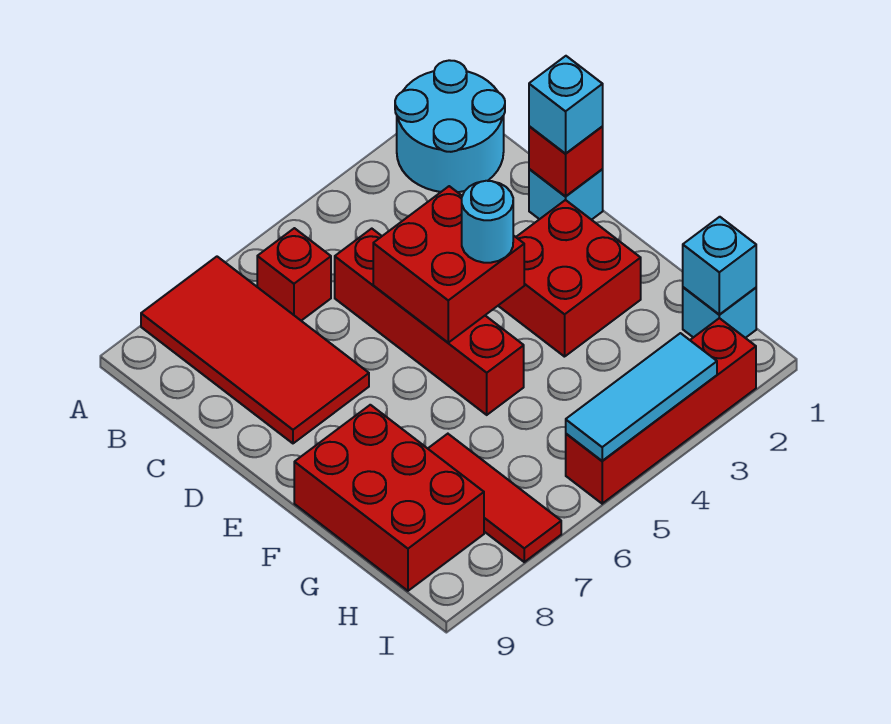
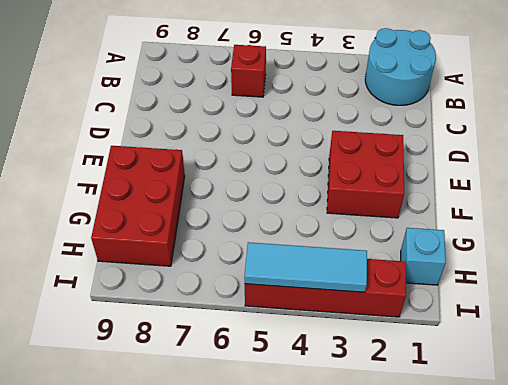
none -> red tile A7:D8 level 1
none -> red brick C5:F5 level 1
none -> cyan brick D1 level 1

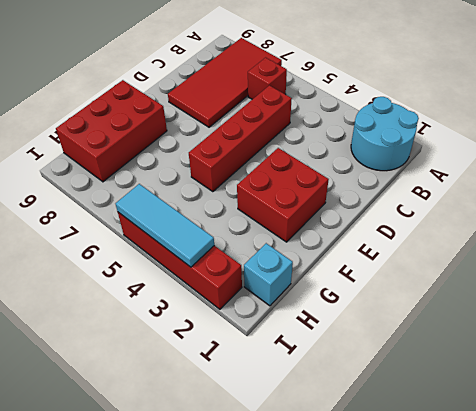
none -> cyan brick D1 level 1
none -> red tile G7:I7 level 1
none -> red brick D1 level 2

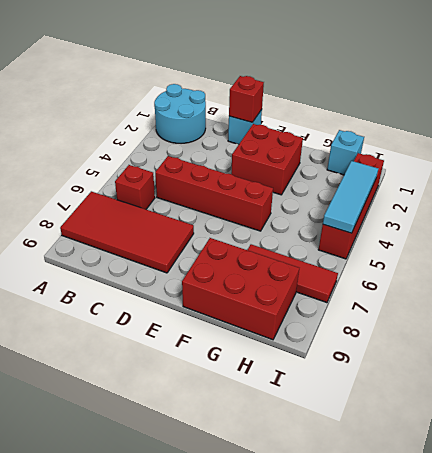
none -> red brick D4:E5 level 2
none -> cyan brick H1 level 2
none -> cyan brick D1 level 3

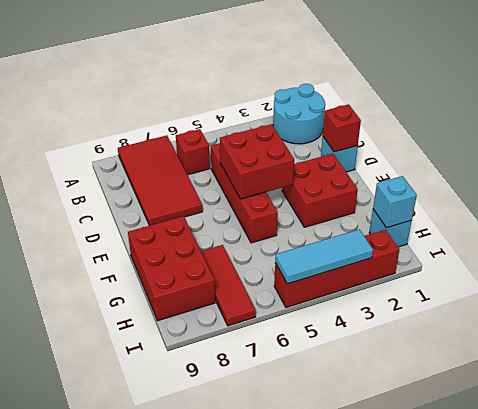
none -> cyan brick D1 level 3
none -> cyan round brick E4 level 3

